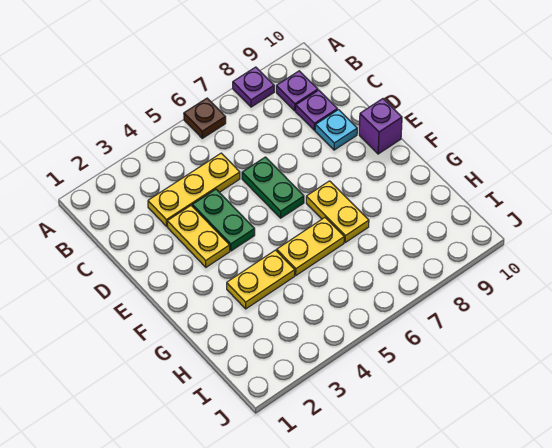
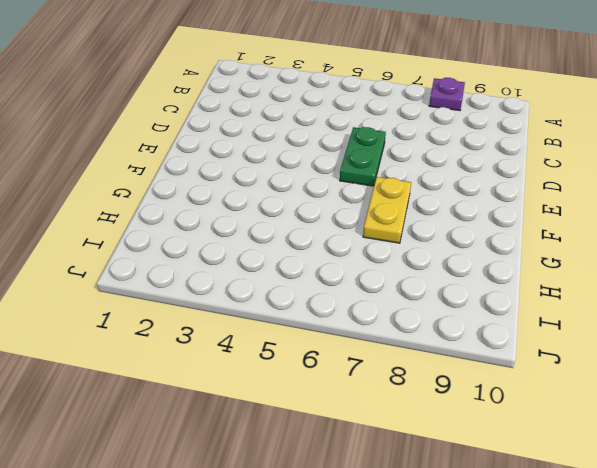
none -> brown plate A6 level 1
none -> purple plate B9 level 1
none -> yellow plate C3:C5 level 1

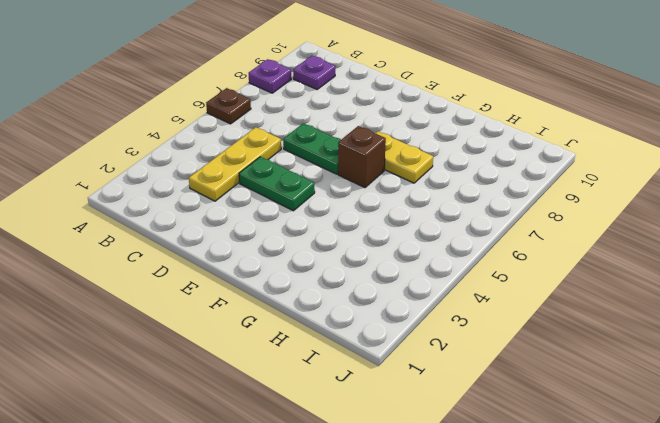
brown brick F6 level 1 -> none
none -> purple plate C9 level 1
none -> yellow plate D3:E3 level 1
none -> cyan plate D9 level 1

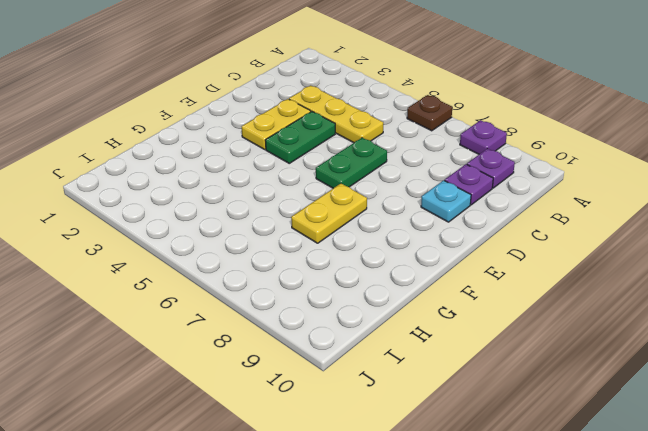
none -> purple brick E10 level 1
none -> yellow plate G3:G4 level 1
none -> yellow plate G5:G6 level 1

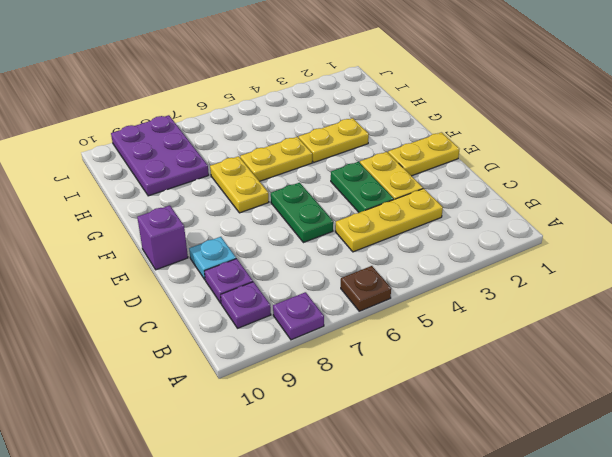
yellow plate E1:E2 level 1 -> none
purple plate H8:J9 level 1 -> none

